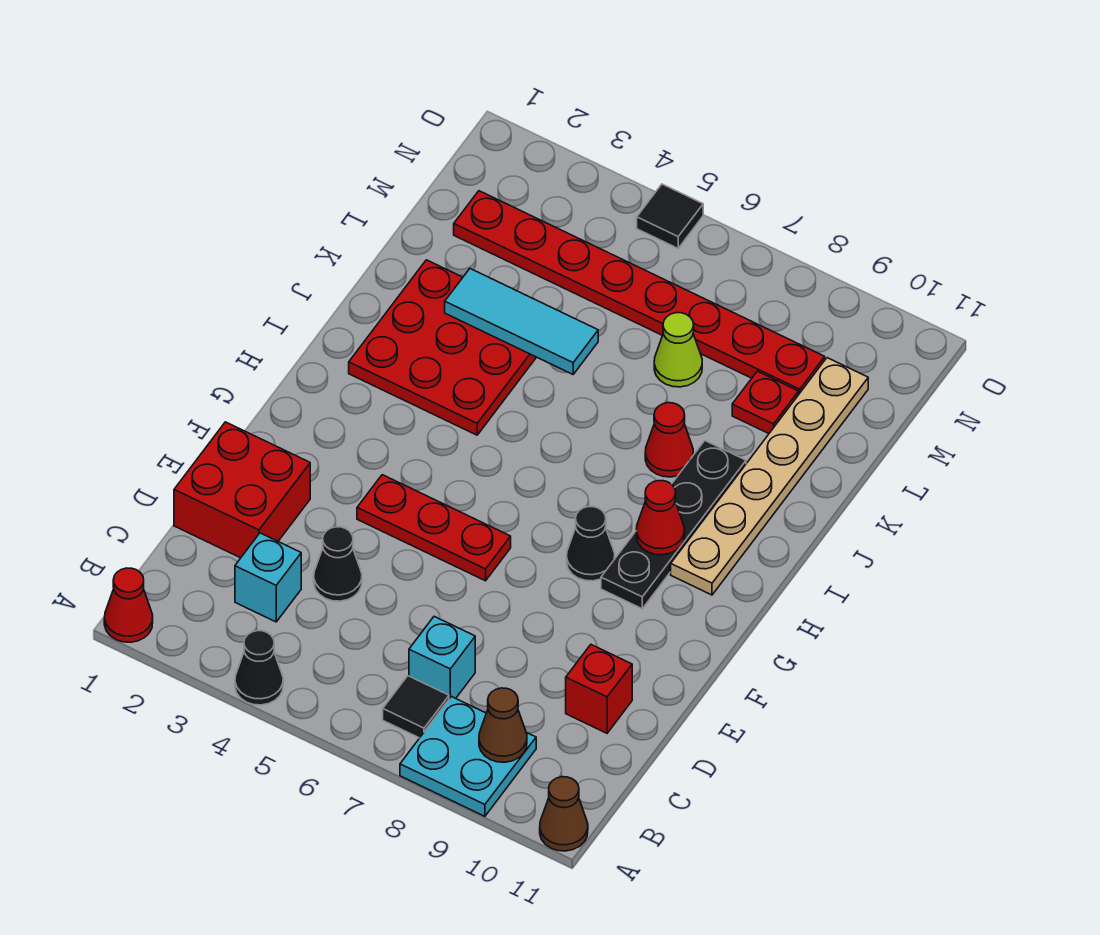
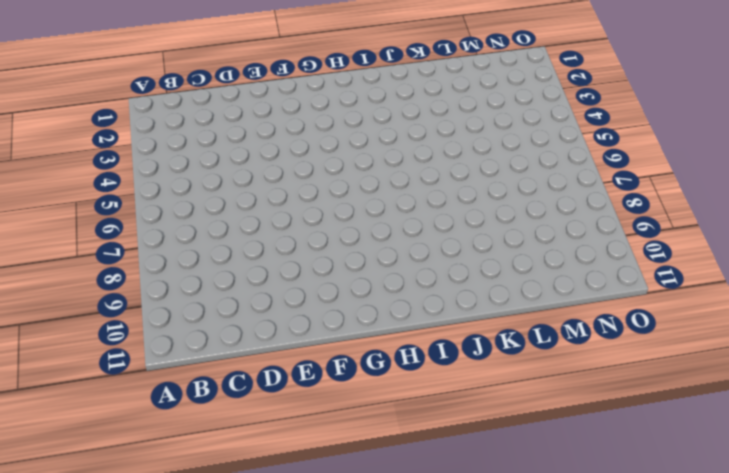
none -> red cone A1 level 1
none -> black cone A4 level 1
none -> cyan plate A8:B9 level 1

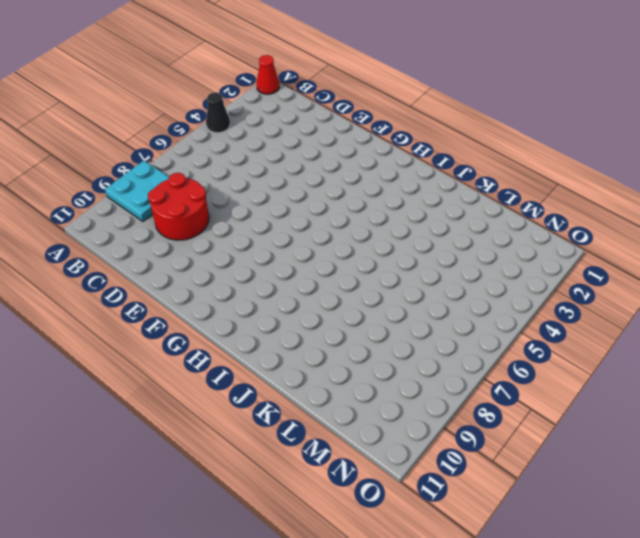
red round brick C8:D9 level 1 -> none
none -> brown cone A11 level 1
none -> black tile B7 level 1
none -> cyan brick C3 level 1

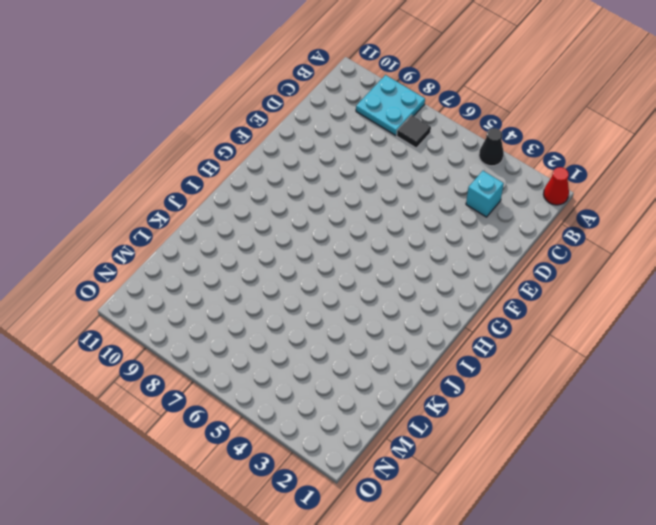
none -> brown cone A11 level 1
none -> cyan brick C7 level 1
none -> red brick D1:E2 level 1

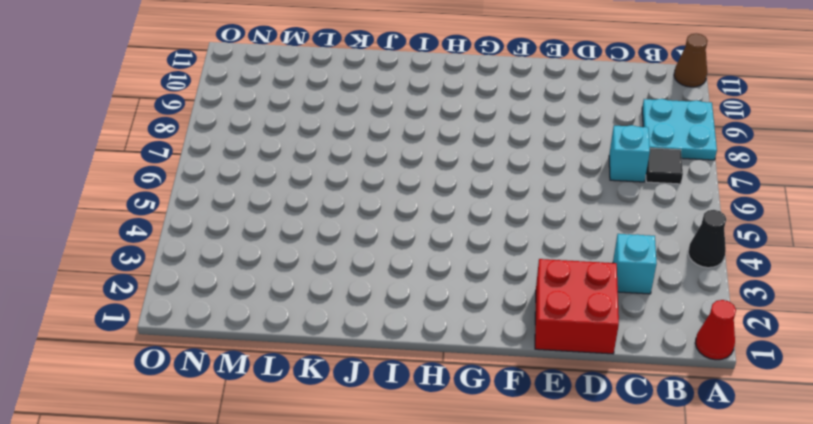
none -> black cone D4 level 1
none -> red brick D10 level 1
none -> red plate F4:F6 level 1

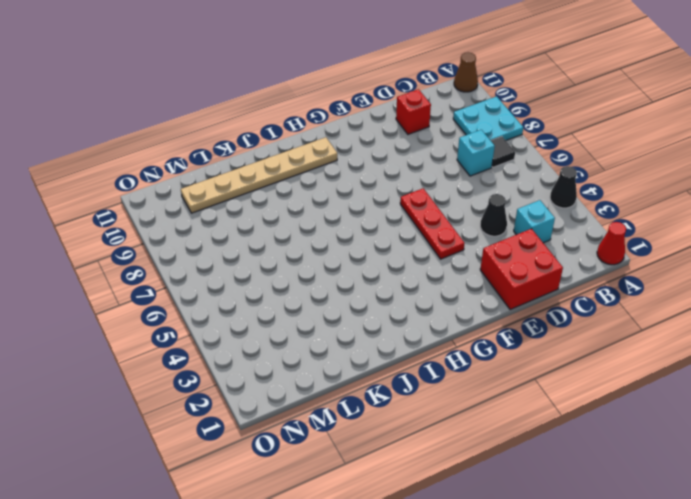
none -> black cone G8 level 1
none -> black plate G9:J9 level 1
none -> red plate I2:K4 level 1

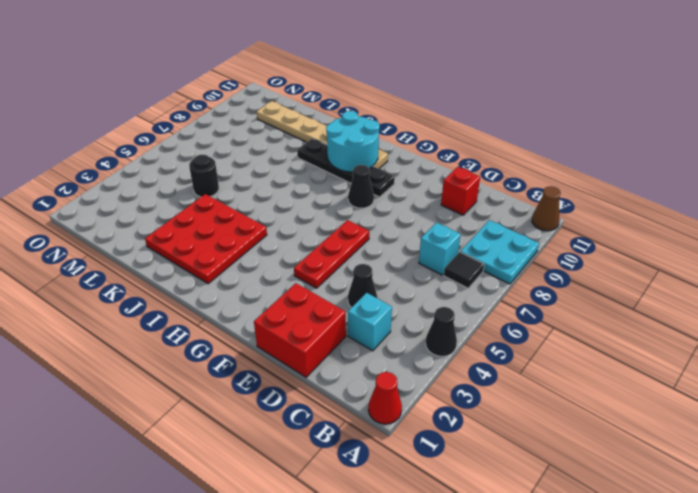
cyan round brick H9:I10 level 2 -> red cone H9 level 2
black round brick L5 level 1 -> none
none -> red cone J8 level 1
none -> lime cone L7 level 1
none -> red plate L9 level 1

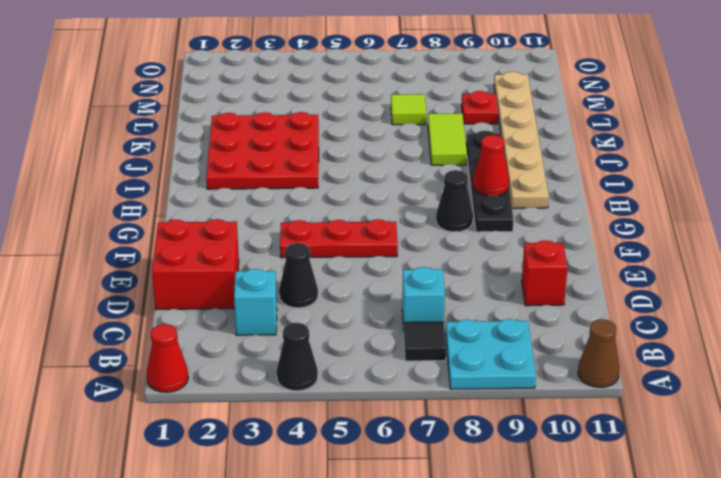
lime tile J8:K8 level 1 -> red cone J8 level 1
lime tile L7 level 1 -> lime cone L7 level 1
none -> red plate M2:M9 level 1
none -> black tile O5 level 1
none -> brown cone B9 level 2

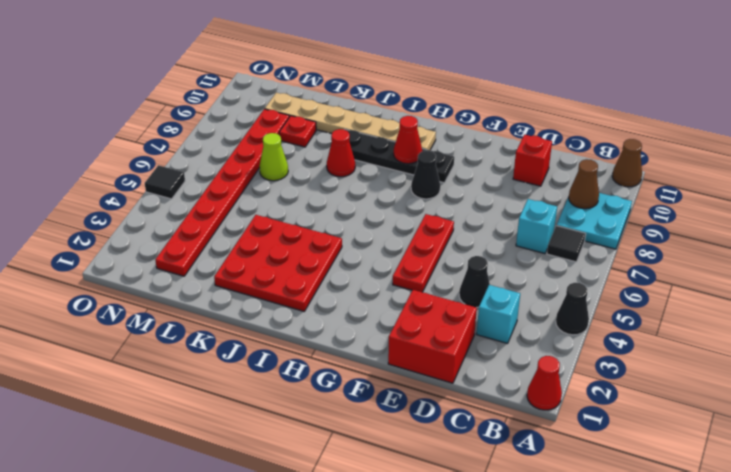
none -> cyan tile K3:K5 level 2

